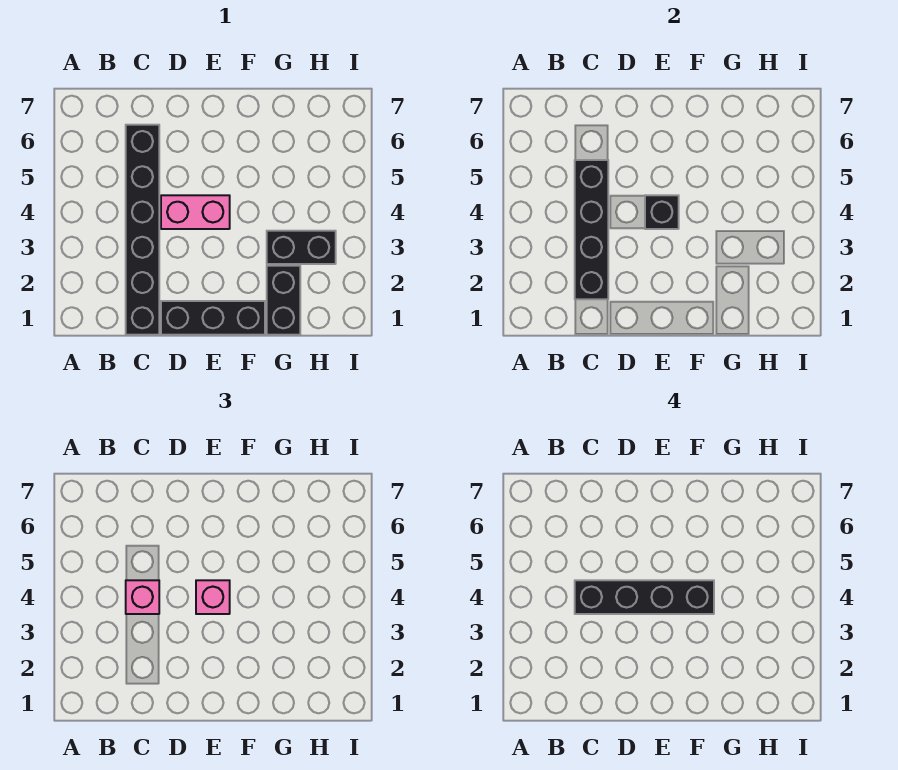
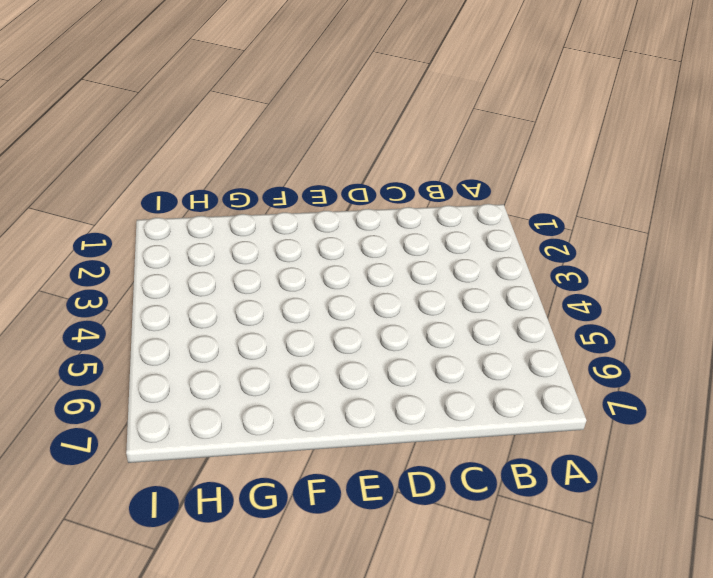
none -> black brick C1:C6 level 1
none -> black brick D1:F1 level 1

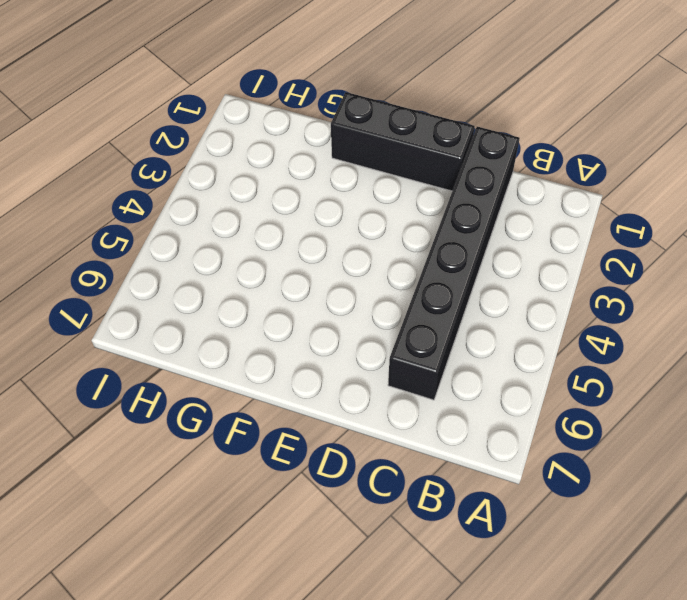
none -> pink brick D4:E4 level 1
none -> black brick G1:G2 level 1

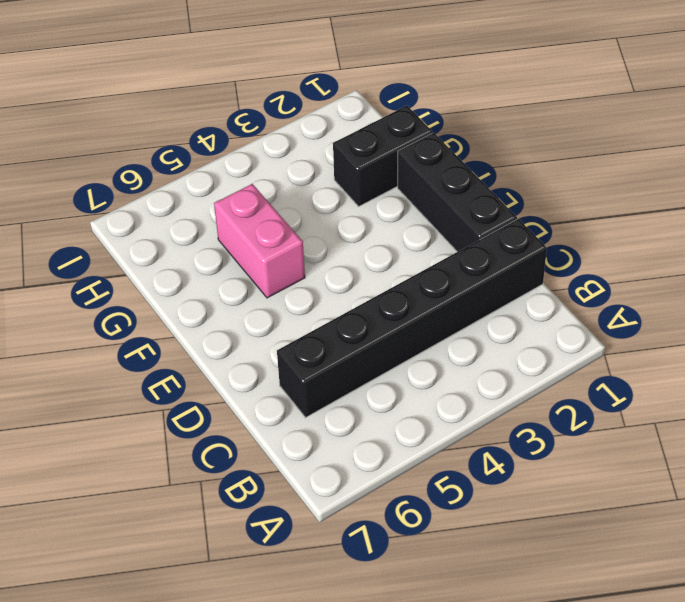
pink brick F5:G5 level 1 -> pink brick D4:E4 level 1
none -> black brick G3:H3 level 1
none -> black brick C2:C5 level 2

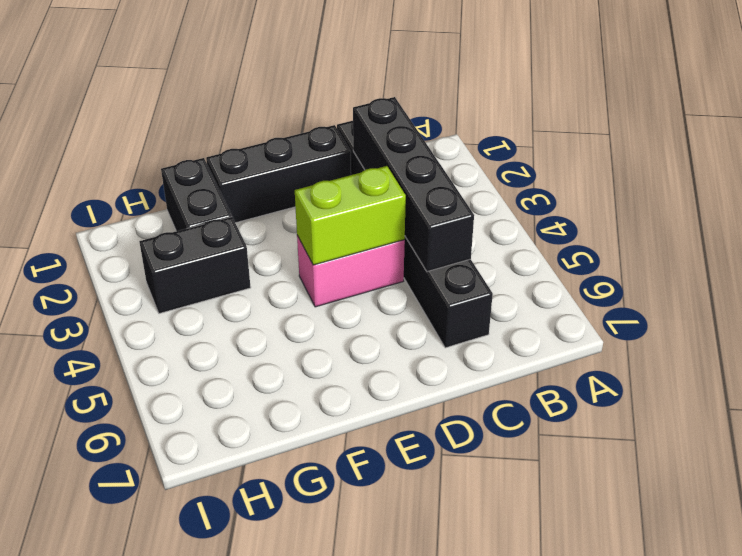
lime brick D4:E4 level 2 -> black brick E4 level 2
none -> pink brick C4 level 3
none -> pink brick E4 level 3

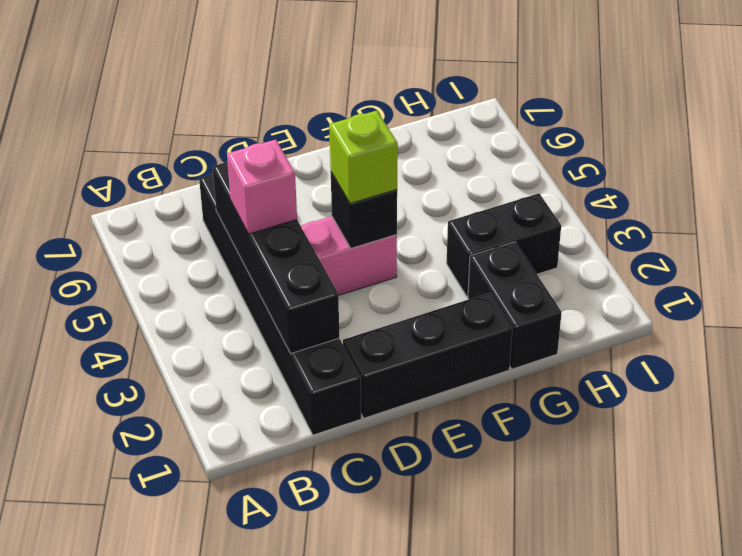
lime brick E4 level 3 -> pink brick E4 level 3
none -> black brick C4:F4 level 4

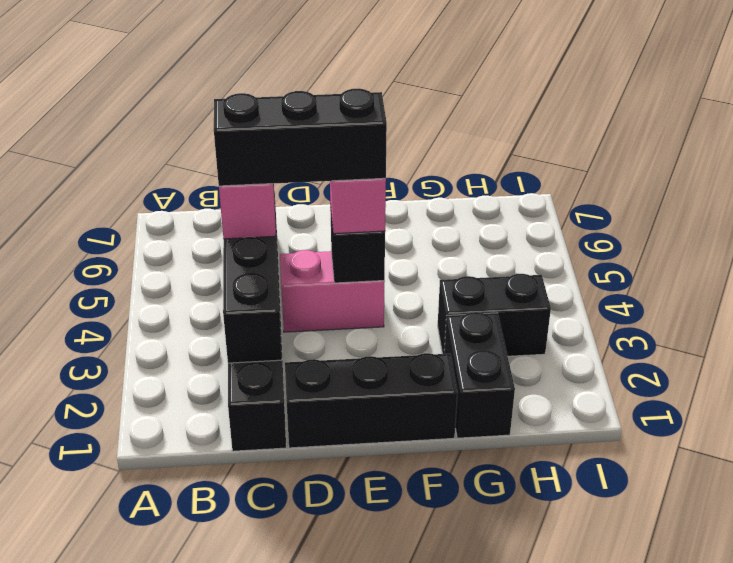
black brick C4:E4 level 4 -> black brick C4:F4 level 4

